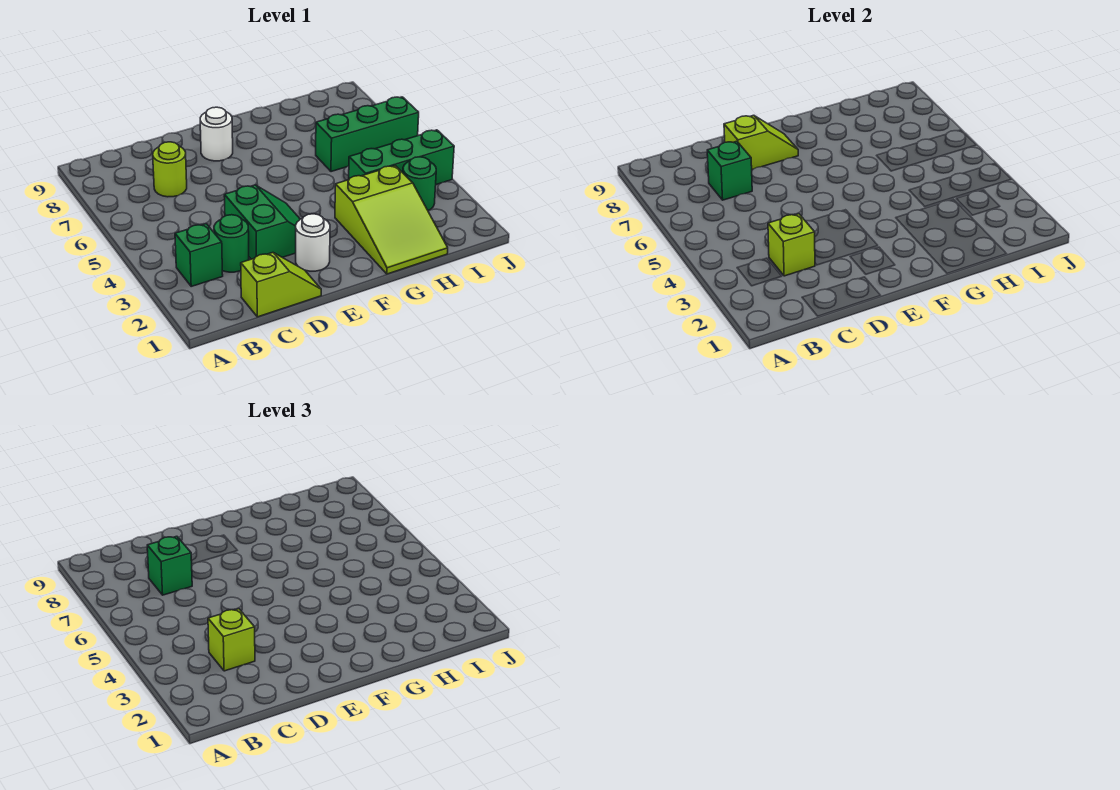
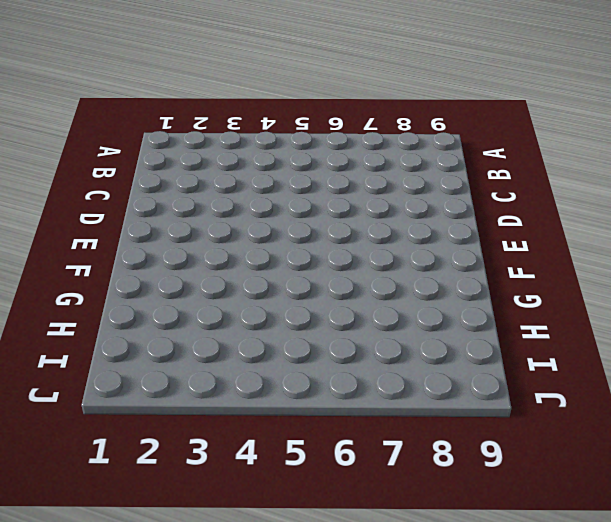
none -> green brick B3 level 1
none -> lime slope C1:D1 level 1 top C
none -> green round brick C3 level 1

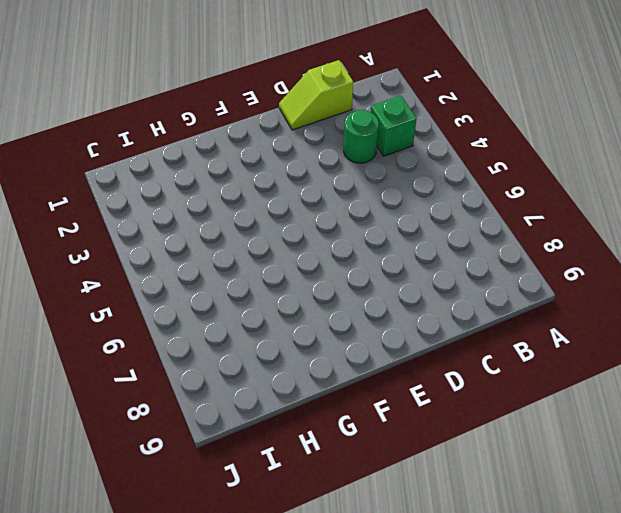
none -> lime round brick C7 level 1
none -> green slope D3:E4 level 1 top D
none -> white round brick E2 level 1

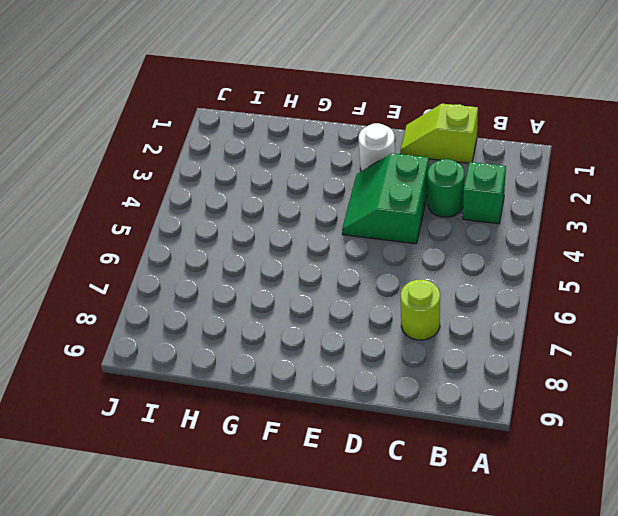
none -> white round brick E8 level 1
none -> lime slope G1:H3 level 1 top 3
none -> green brick H4:J4 level 1

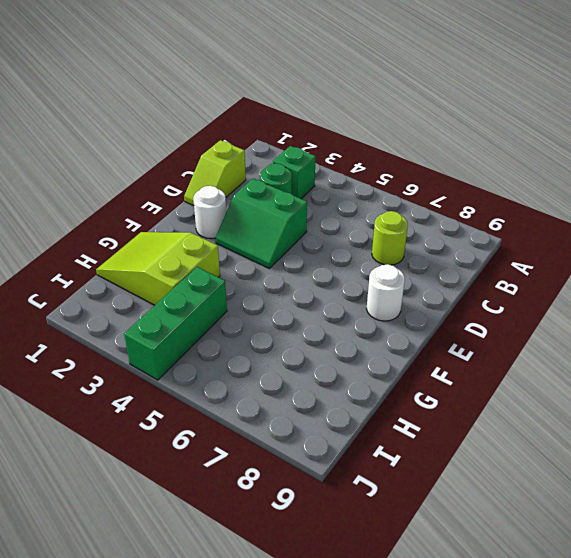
none -> green brick H6:J6 level 1
none -> green round brick I3 level 1
none -> lime brick C3 level 2

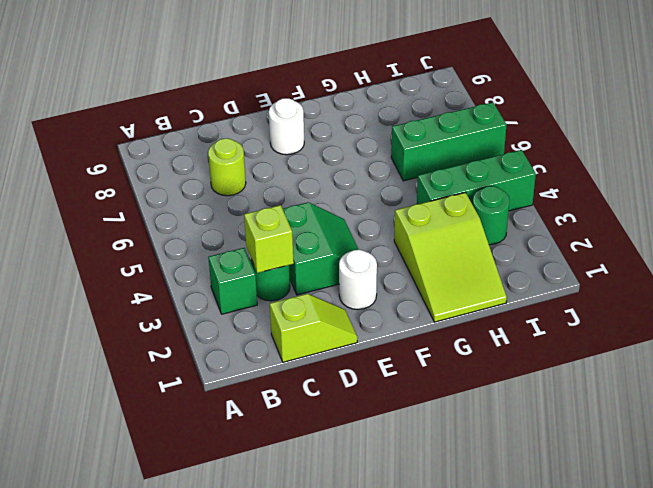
none -> green brick C7 level 2
none -> lime slope D8:E8 level 2 top D
none -> lime brick C3 level 3

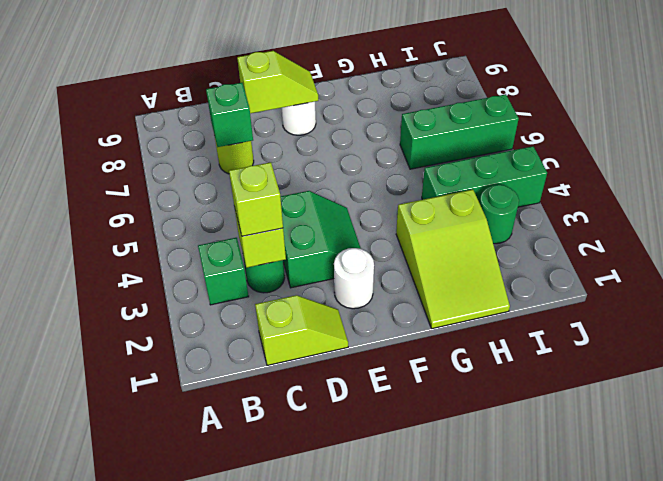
none -> green brick C7 level 3

